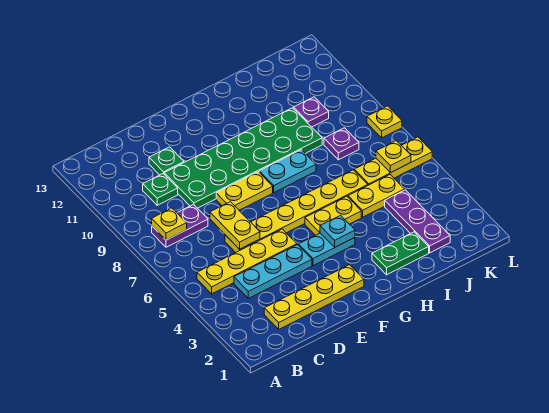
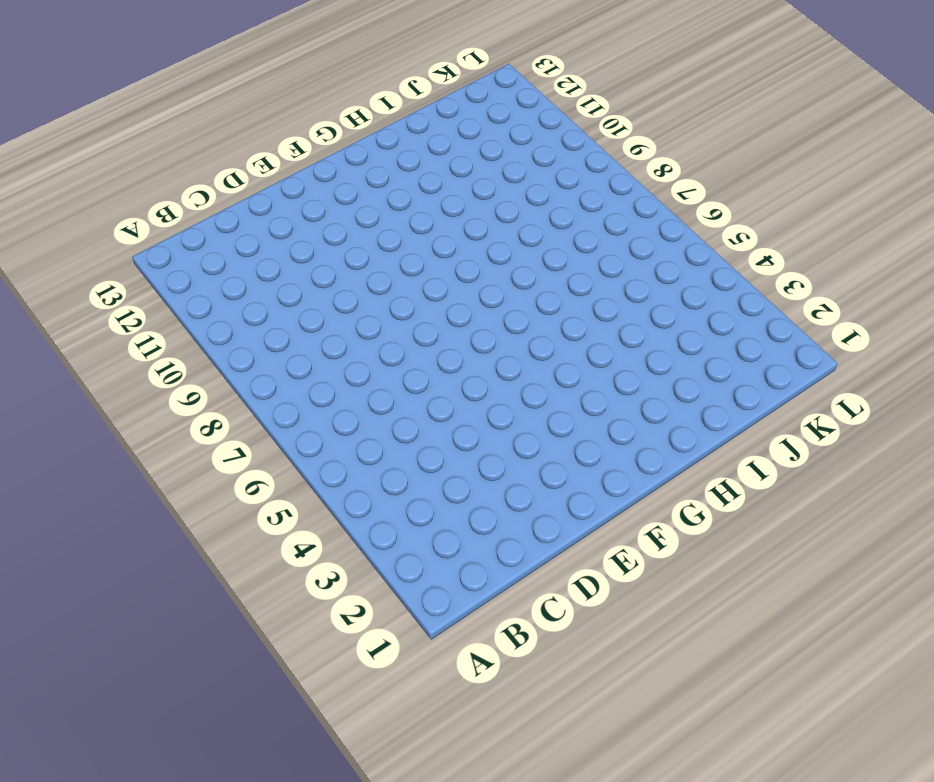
none -> yellow plate B5:E5 level 1
none -> purple plate B8:C8 level 1
none -> yellow plate C2:F2 level 1

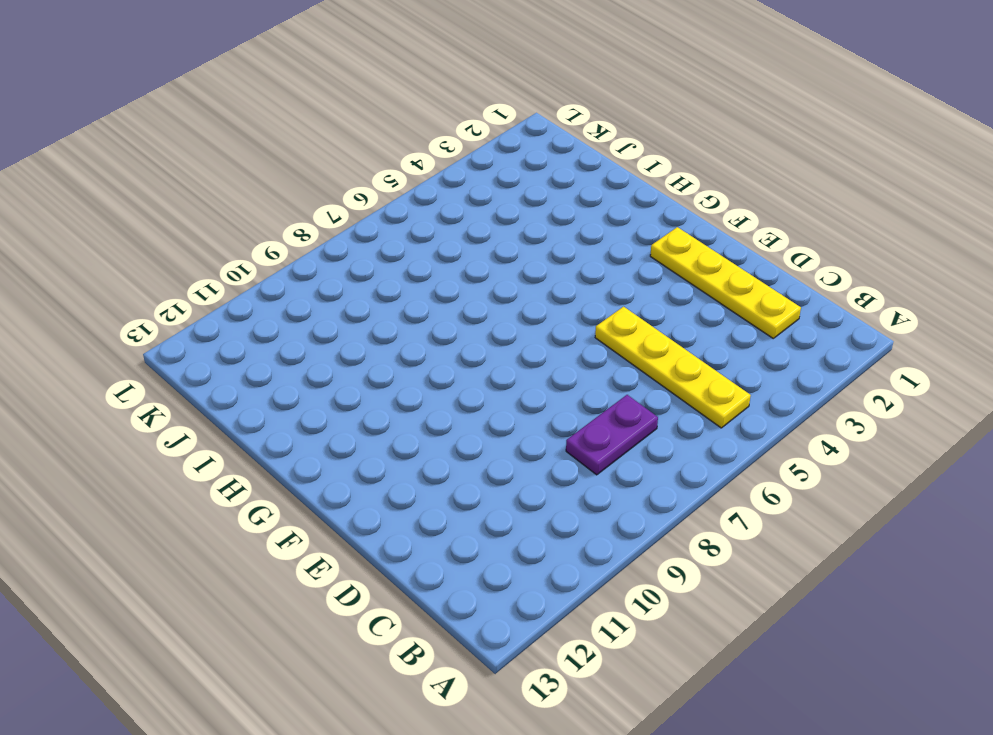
purple plate C7:C8 level 1 -> purple plate B8:C8 level 1
none -> cyan plate C4:E4 level 1
none -> green plate C10 level 1
none -> yellow plate D6:I6 level 1

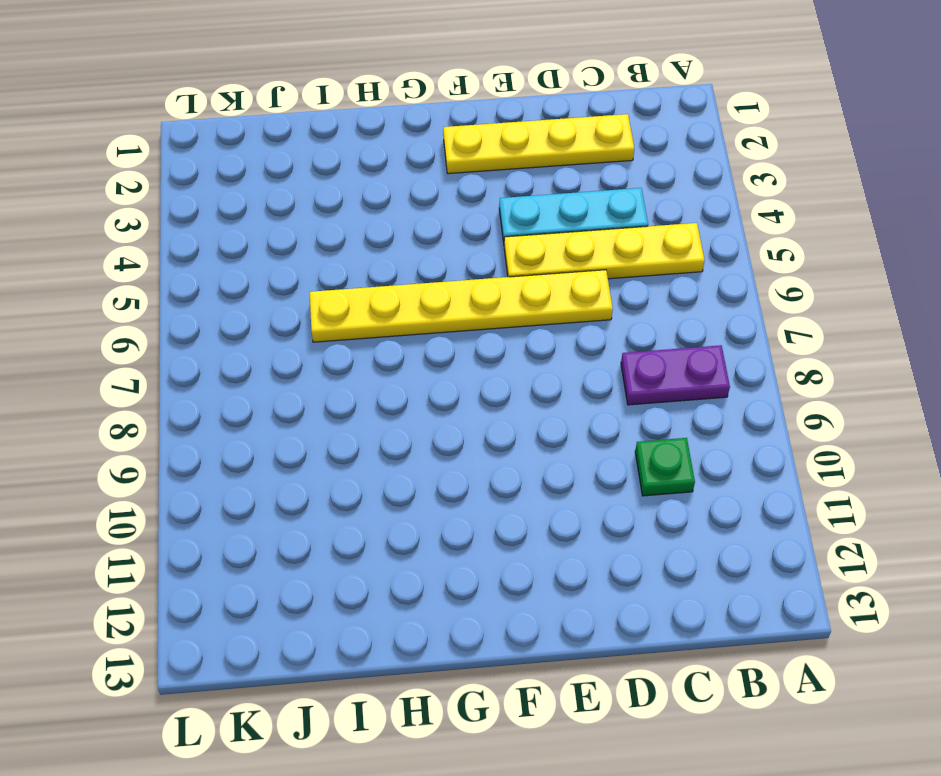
none -> green plate D9:I10 level 1
none -> green plate D11 level 1
none -> yellow plate E8:F8 level 1

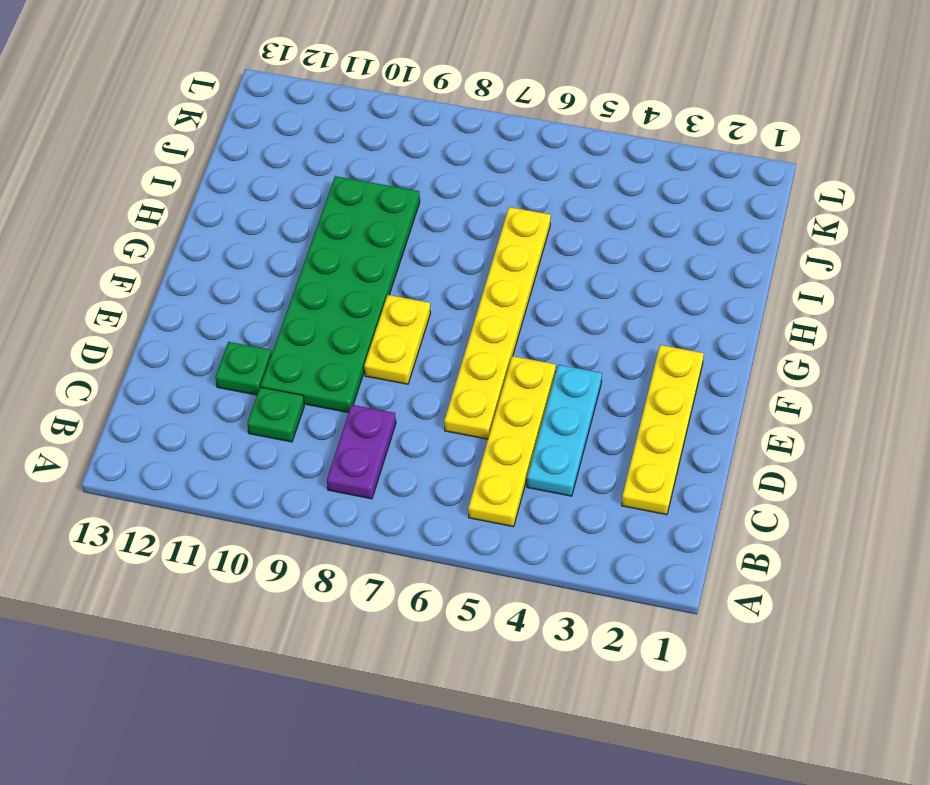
none -> cyan plate F4:G4 level 1
none -> yellow plate G5:H5 level 1
none -> cyan plate G8:H8 level 1

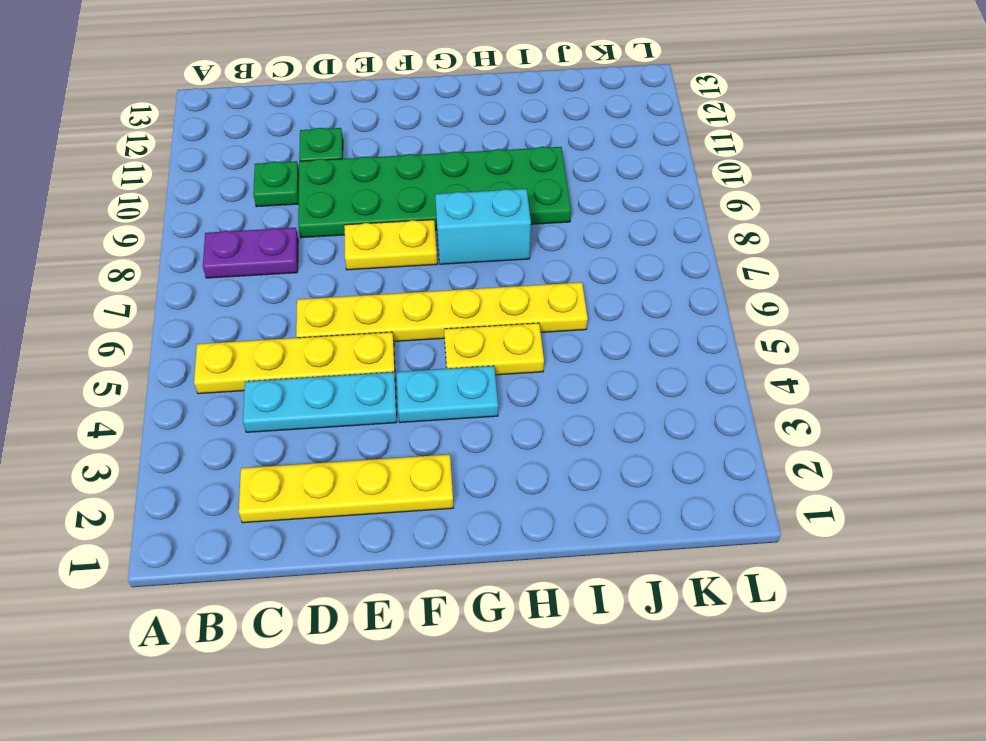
cyan brick G8:H8 level 1 -> cyan plate G8:H8 level 1
none -> green plate H2:I2 level 1
none -> yellow plate I5:J5 level 1
none -> purple plate J2:J4 level 1

